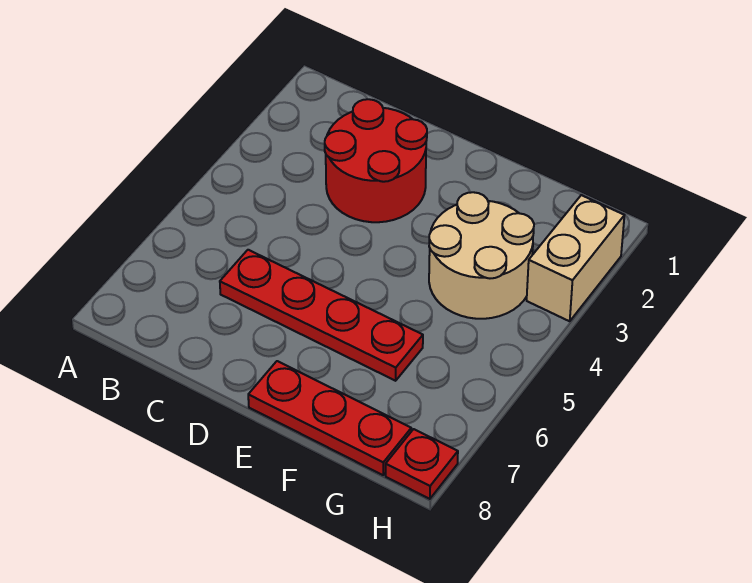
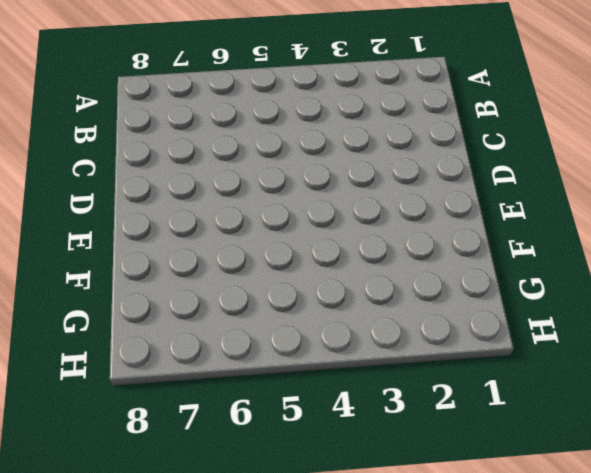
none -> red round brick C2:D3 level 1
none -> red plate C6:F6 level 1

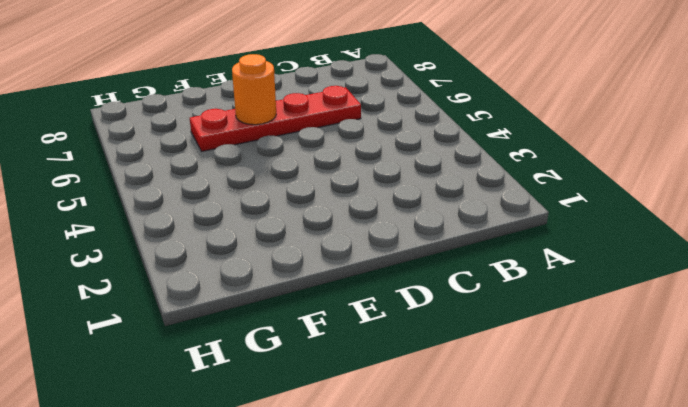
orange round brick E6 level 2 -> none
none -> red round brick C2:D3 level 1
none -> red plate E8:G8 level 1

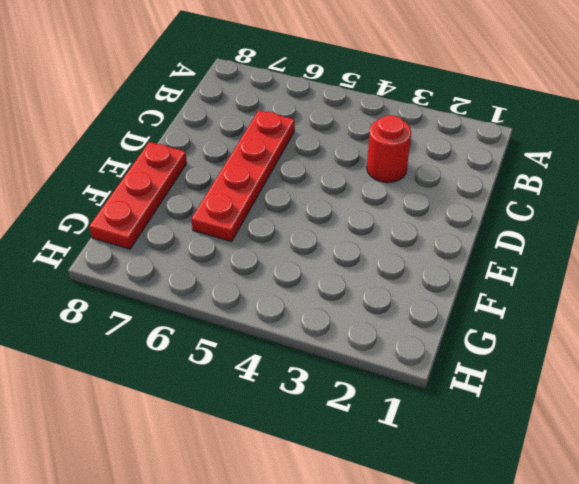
red round brick C3 level 1 -> red round brick C2:D3 level 1
none -> tan round brick F3:G4 level 1
none -> tan brick H2:H3 level 1

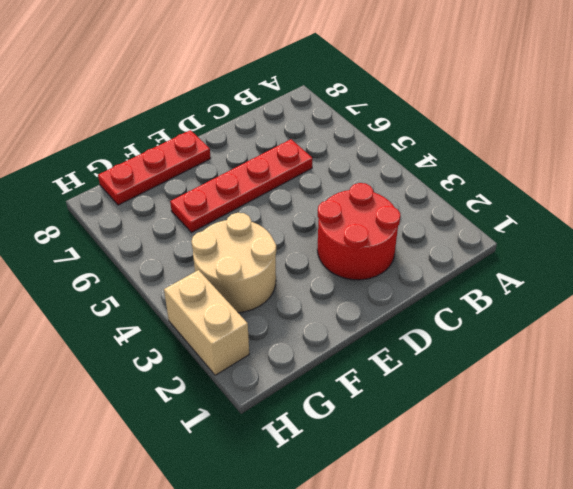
none -> red plate H8 level 1

